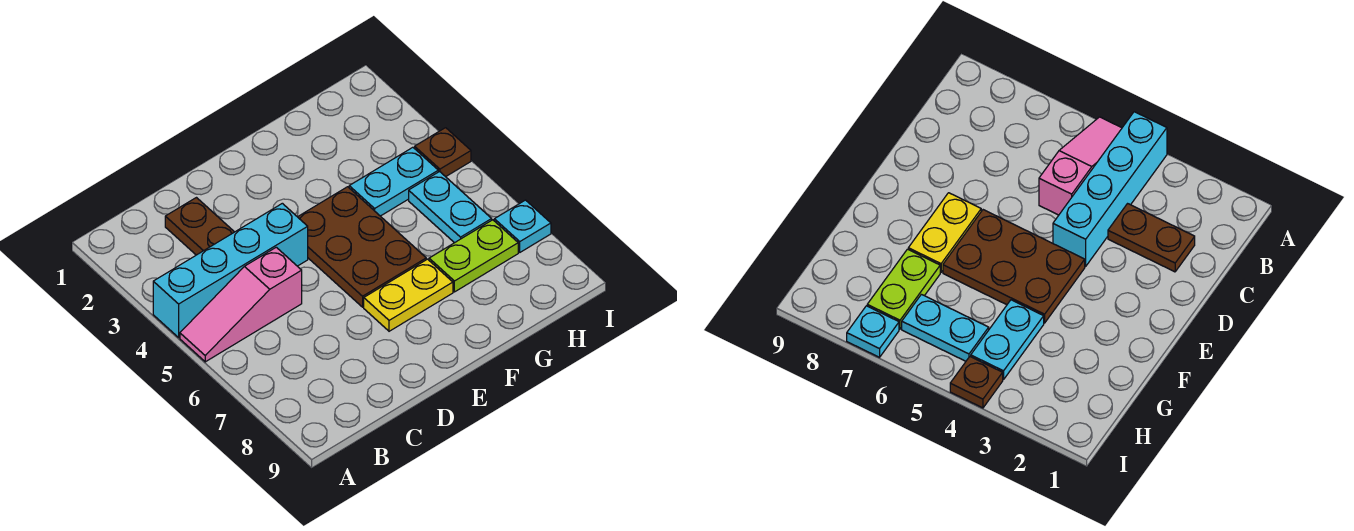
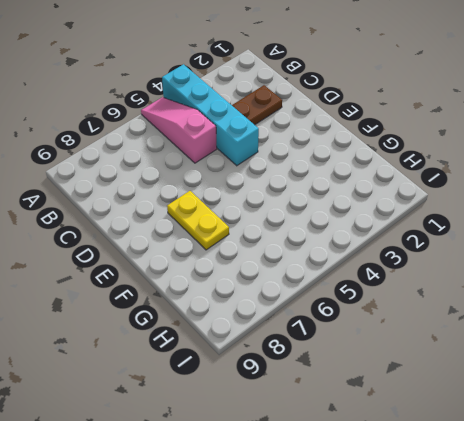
none -> brown plate E4:F6 level 1
none -> cyan plate G4:H4 level 1

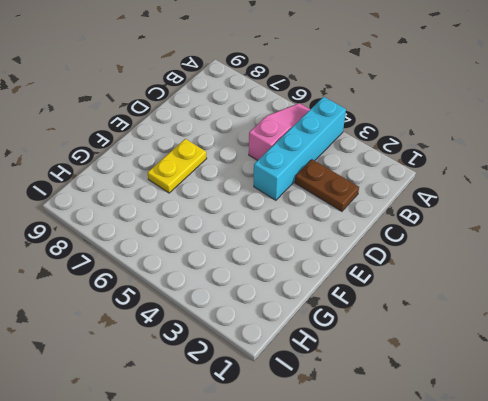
none -> brown plate E4:F6 level 1
none -> cyan plate G4:H4 level 1

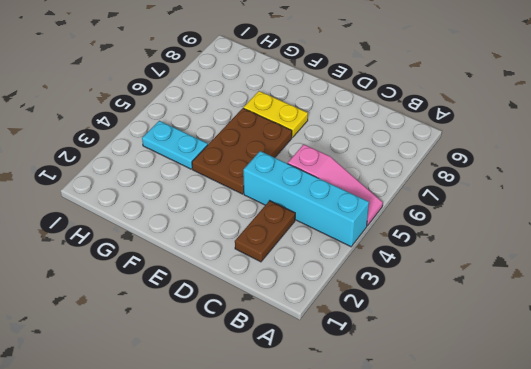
none -> lime plate G7:H7 level 1
none -> cyan plate H5:H6 level 1

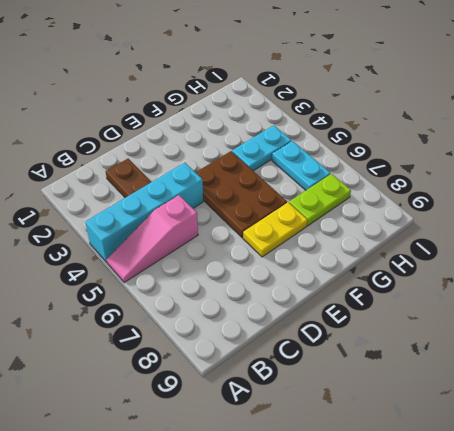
none -> brown plate I4 level 1
none -> cyan plate I7 level 1

